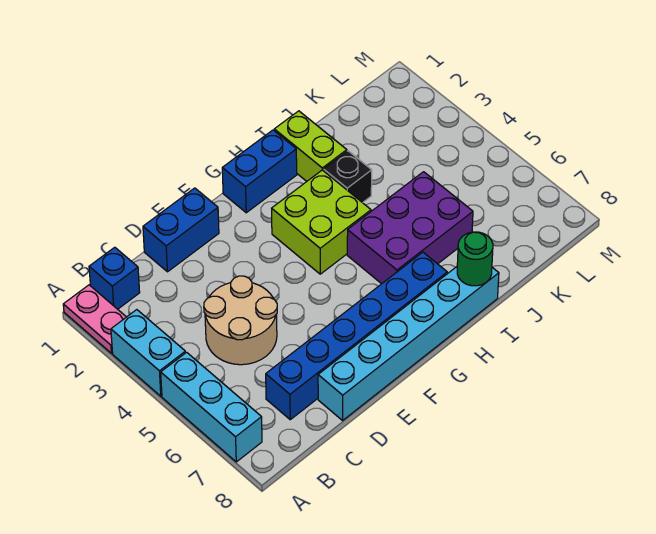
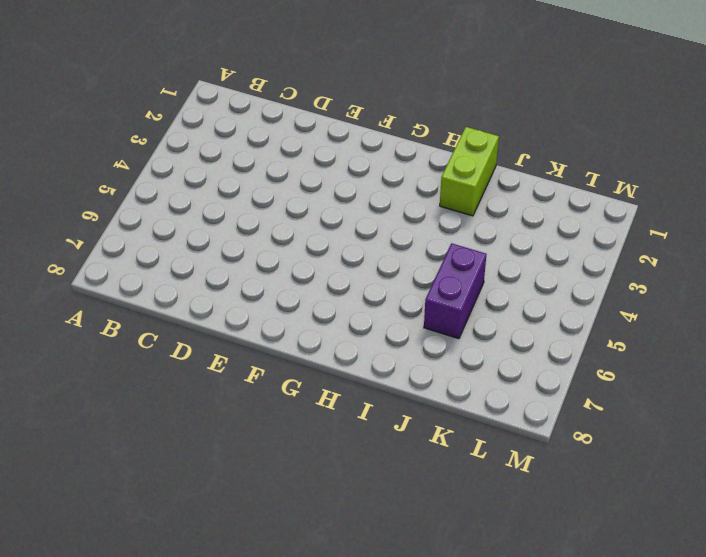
purple brick J5:J6 level 1 -> purple brick H5:J6 level 1
none -> pink plate A1:A2 level 1
none -> cyan brick A3:A4 level 1
none -> cyan brick A5:A7 level 1

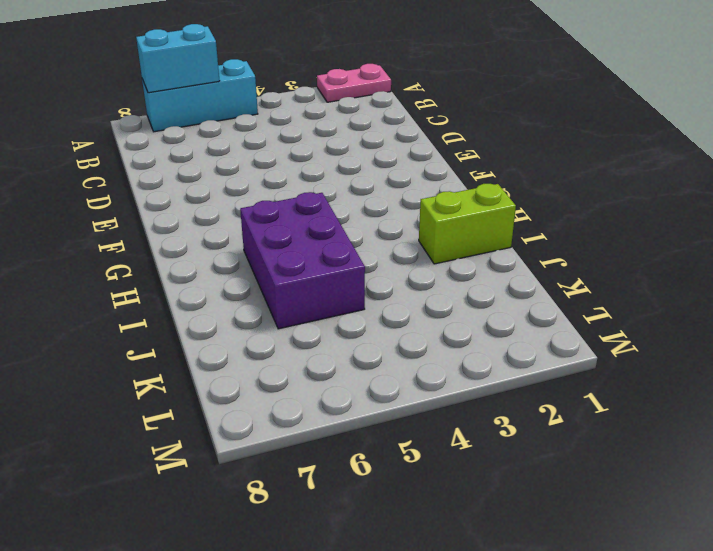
cyan brick A6:A7 level 2 -> cyan brick A3:A4 level 1
none -> blue brick B1 level 1
none -> tan round brick C4:D5 level 1
none -> blue brick C7:H7 level 1

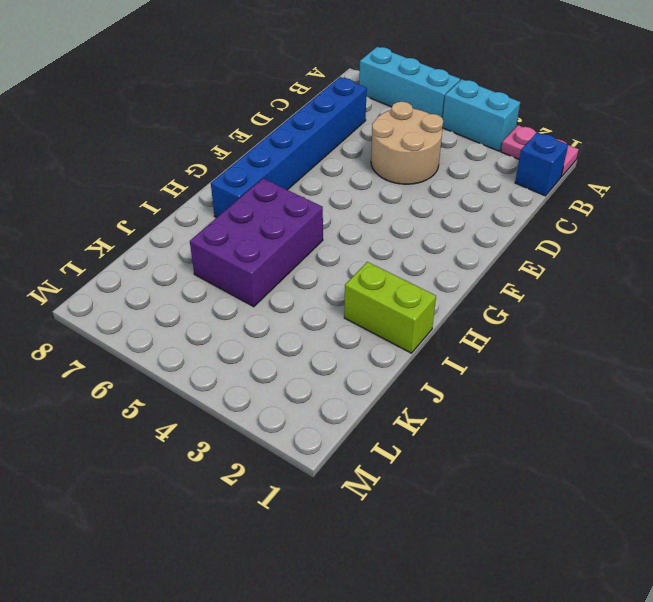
none -> blue brick D1:E1 level 1
none -> cyan brick D8:I8 level 1
none -> blue brick G1:H1 level 1

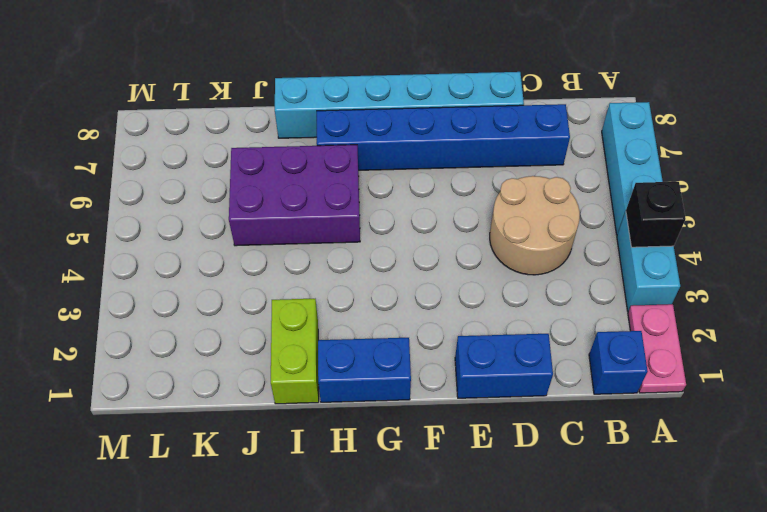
black brick A4 level 2 -> black brick I3 level 1
none -> lime brick G3:H4 level 1
none -> green round brick I8 level 2

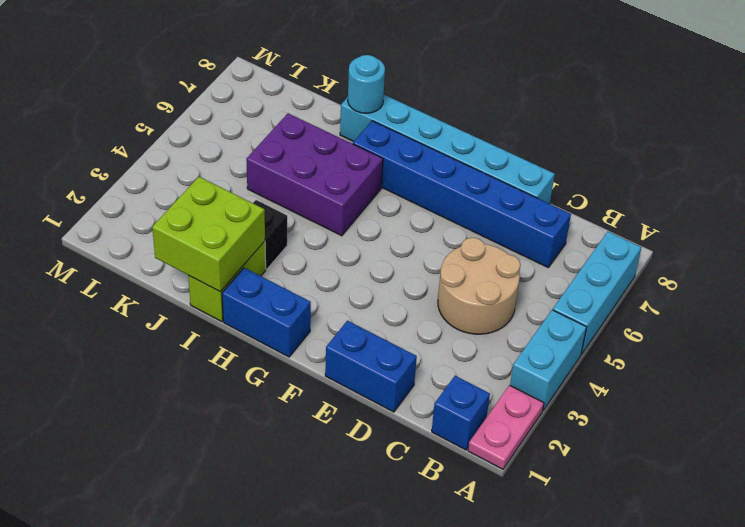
lime brick I1:J2 level 2 -> lime brick G3:H4 level 1
cyan round brick I8 level 2 -> green round brick I8 level 2

